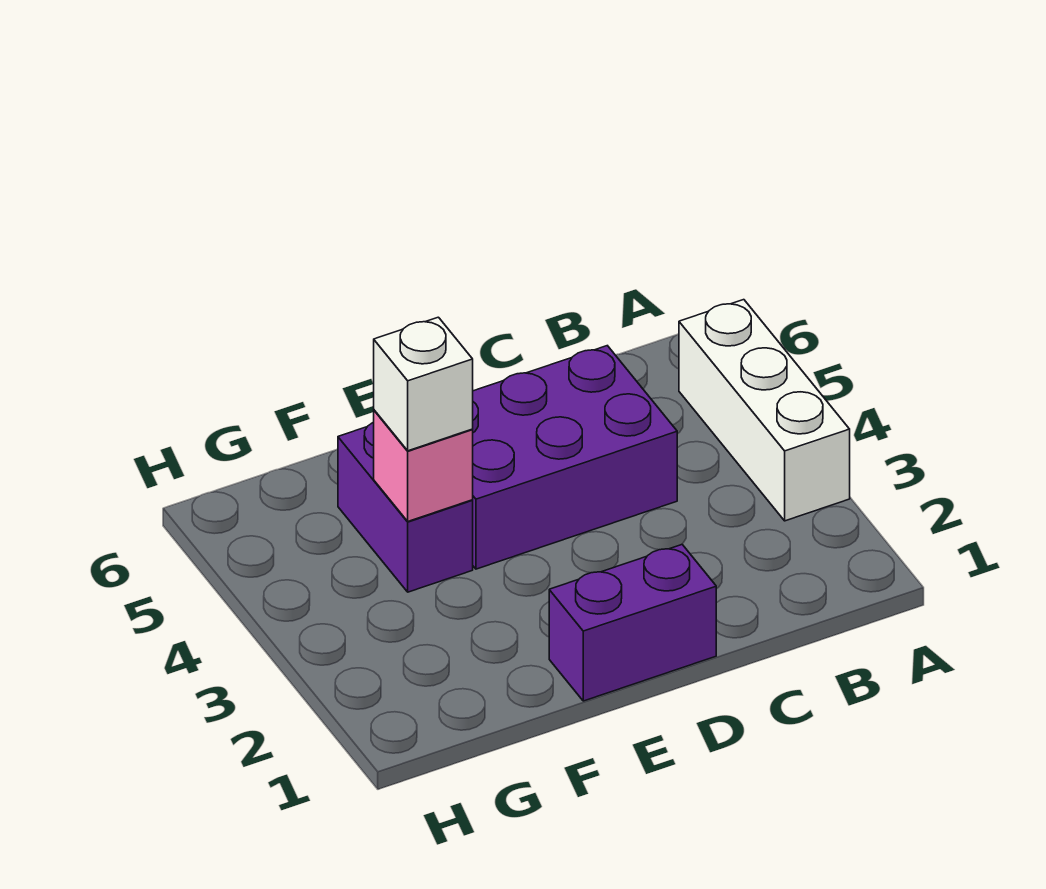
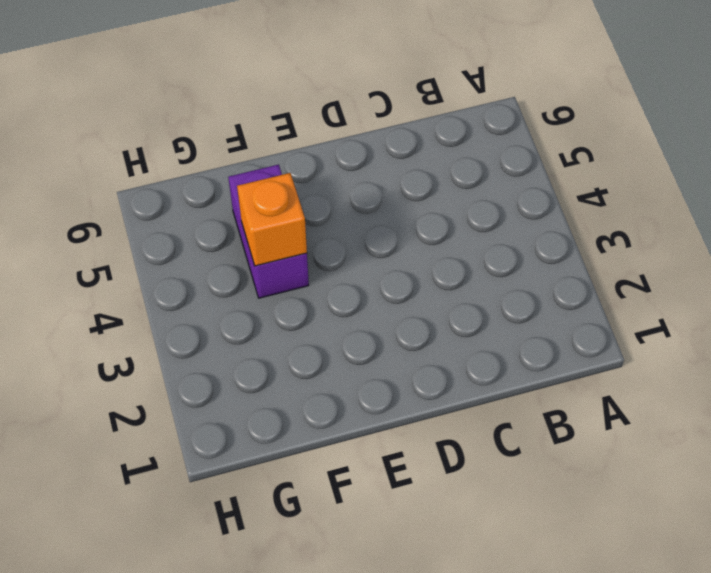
orange brick F4 level 2 -> pink brick F4 level 2
none -> white brick A3:A5 level 1
none -> purple brick C4:E5 level 1

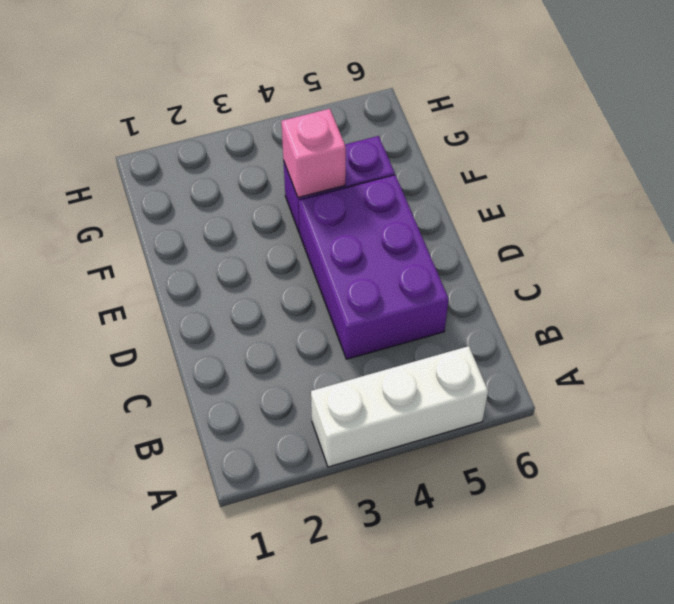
none -> purple brick D1:E1 level 1
none -> white brick F4 level 3

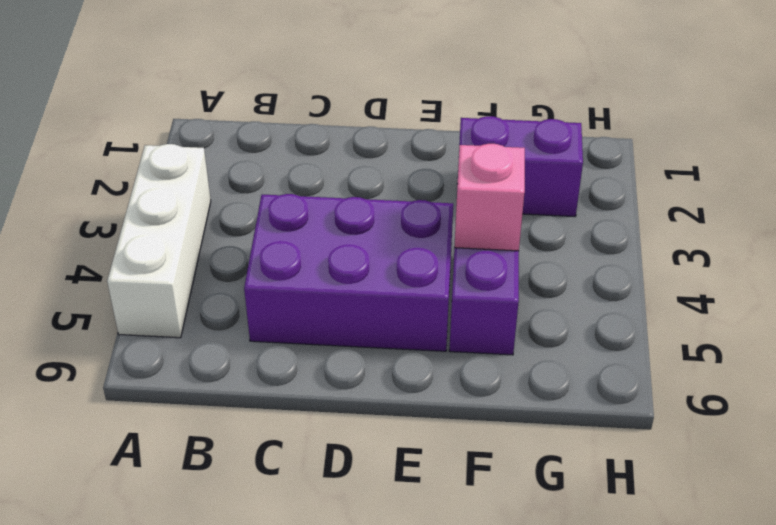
purple brick F2:G2 level 1 -> purple brick D1:E1 level 1
none -> white brick F4 level 3

